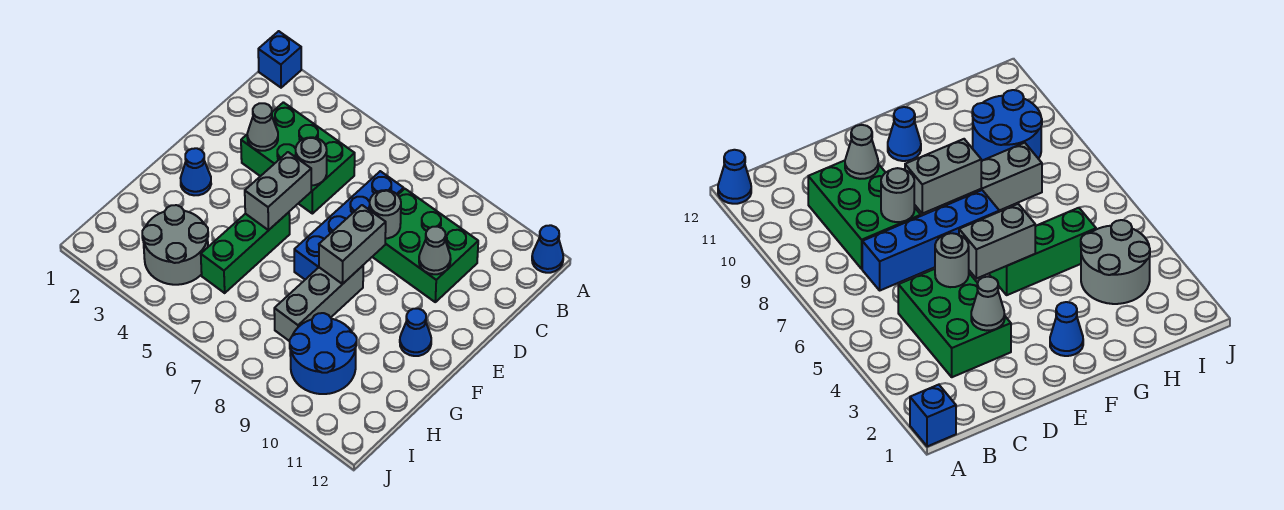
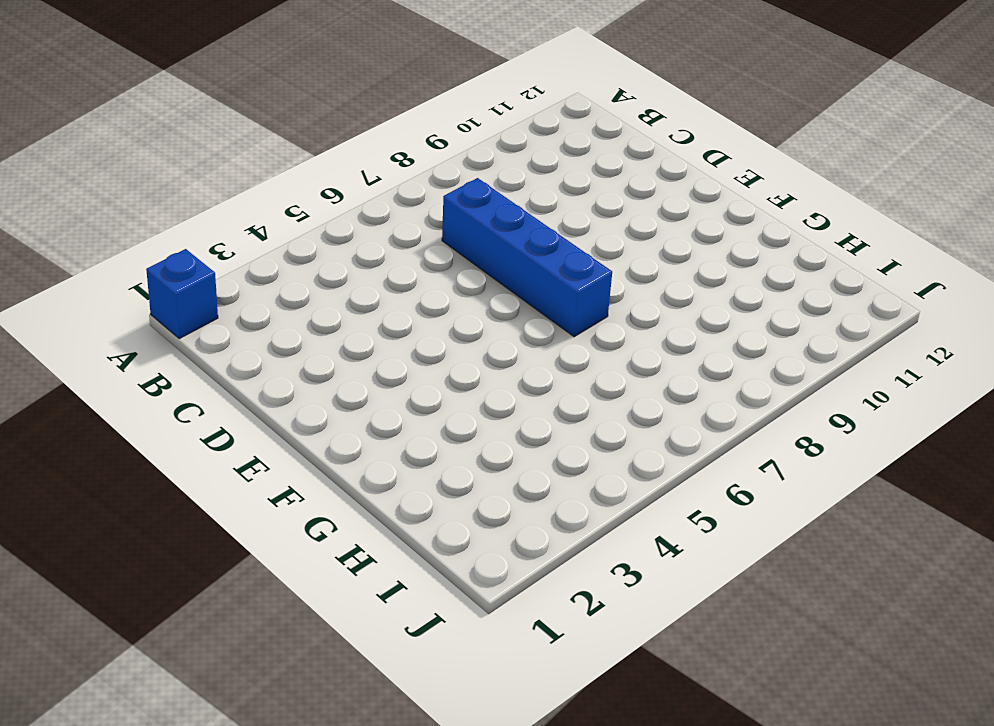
none -> blue cone A12 level 1
none -> green brick C3:D5 level 1
none -> green brick C8:D10 level 1

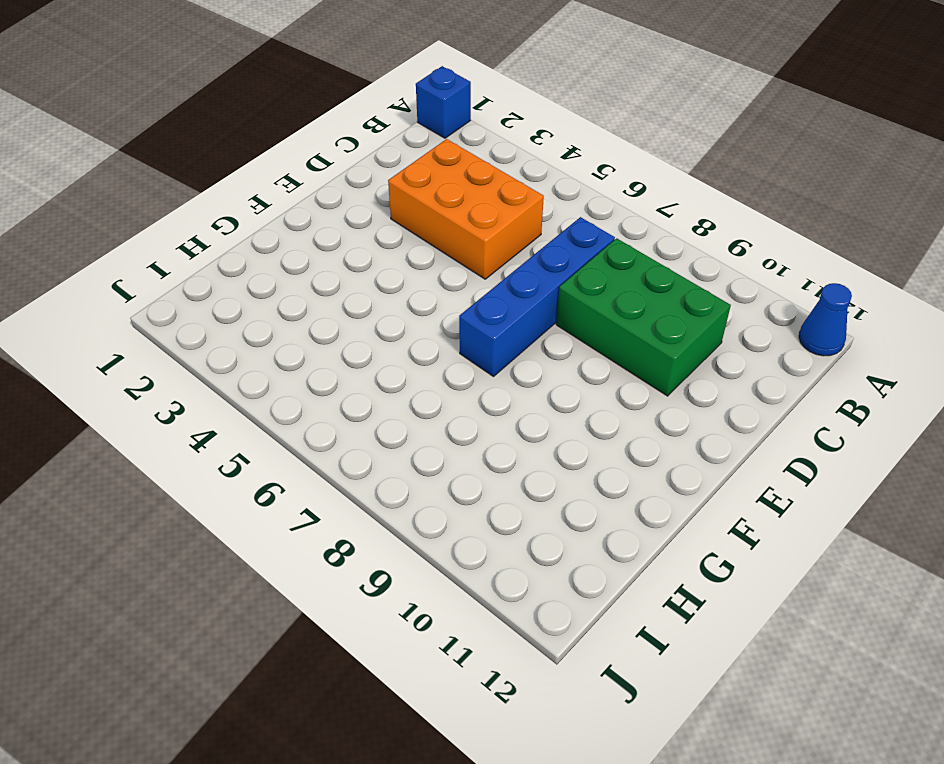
orange brick C3:D5 level 1 -> green brick C3:D5 level 1
none -> blue cone F2 level 1
none -> green brick F5:H5 level 1
none -> grey brick F8:H8 level 1

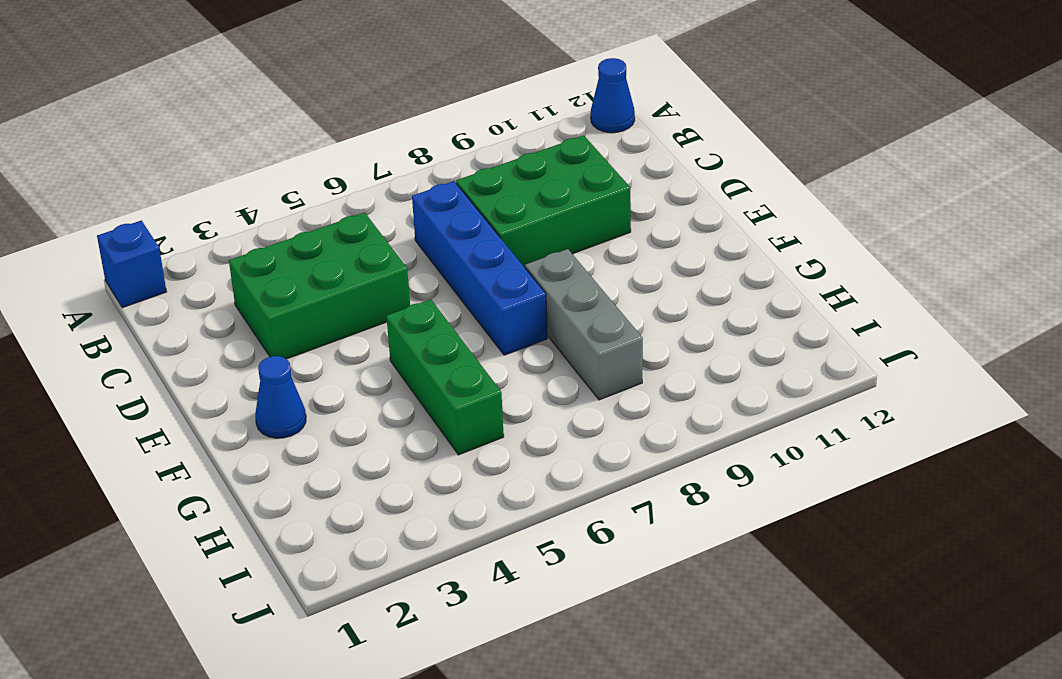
none -> blue cone F11 level 1
none -> grey round brick H3:I4 level 1
none -> blue round brick H9:I10 level 1

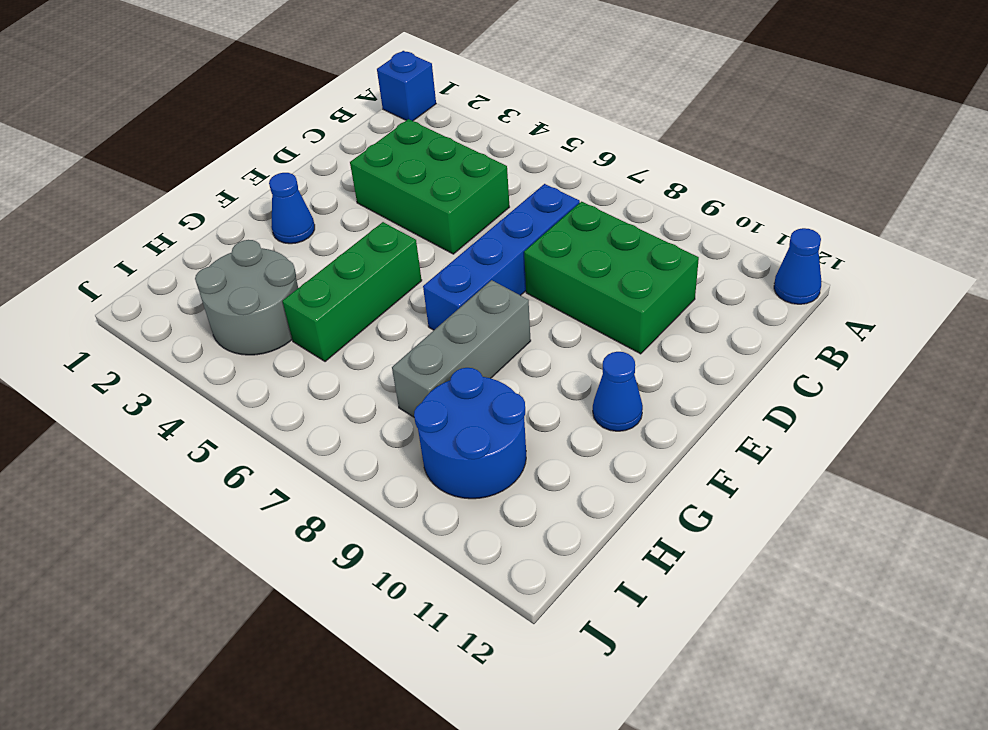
none -> grey cone D3 level 2
none -> grey round brick D5 level 2
none -> grey round brick D8 level 2

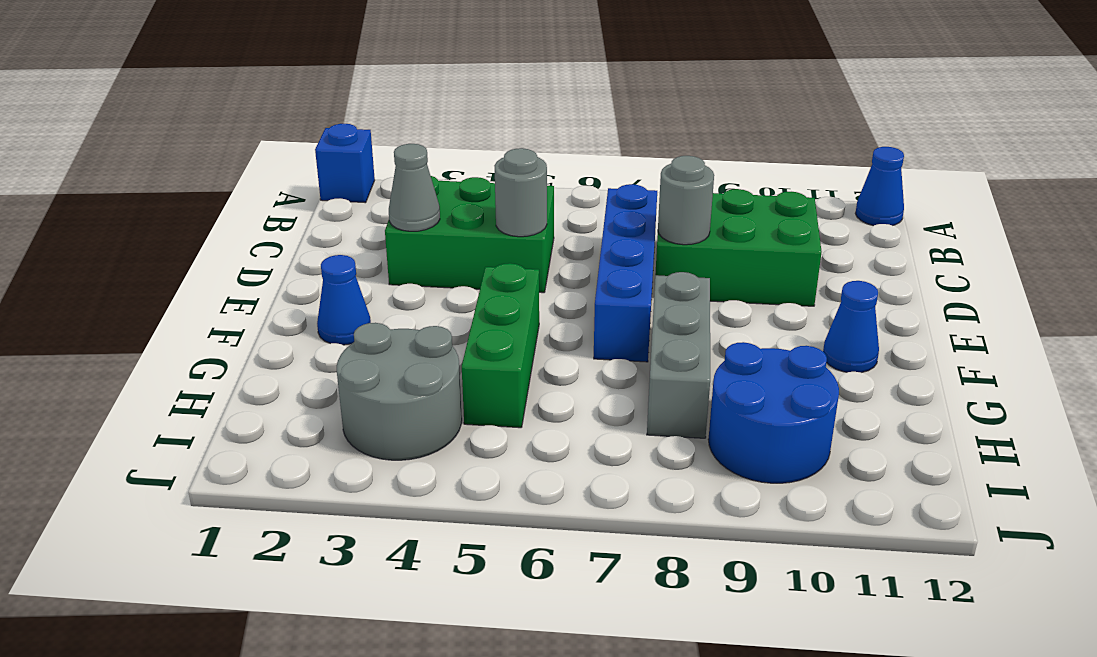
none -> grey cone D10 level 2
none -> grey brick E5:F5 level 2
none -> grey brick E8:F8 level 2

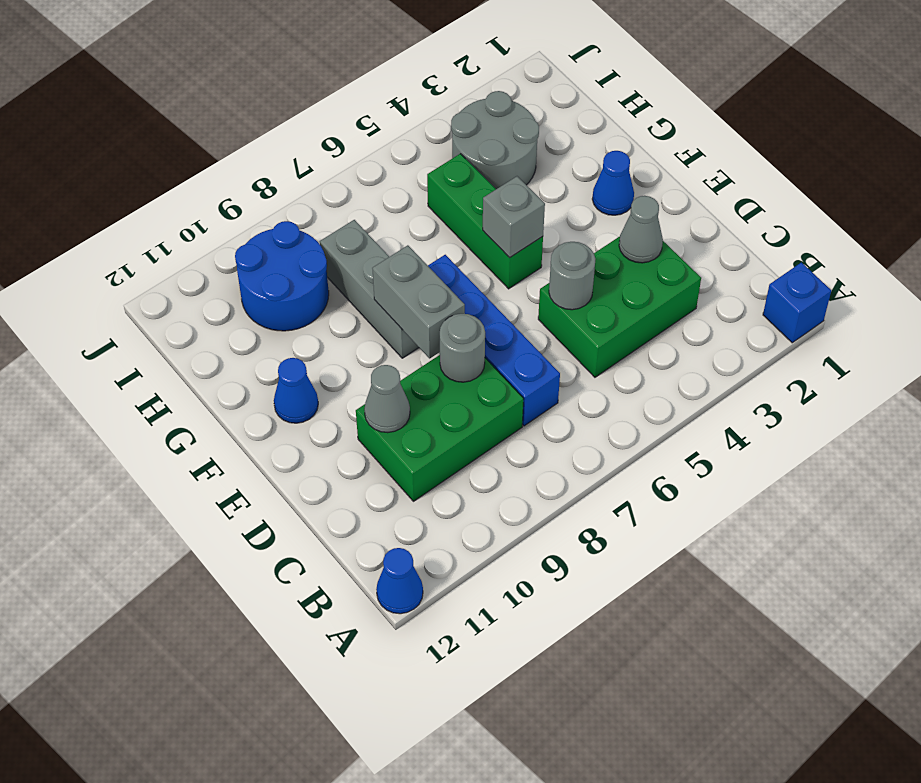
grey brick F5 level 2 -> grey brick E5:F5 level 2

